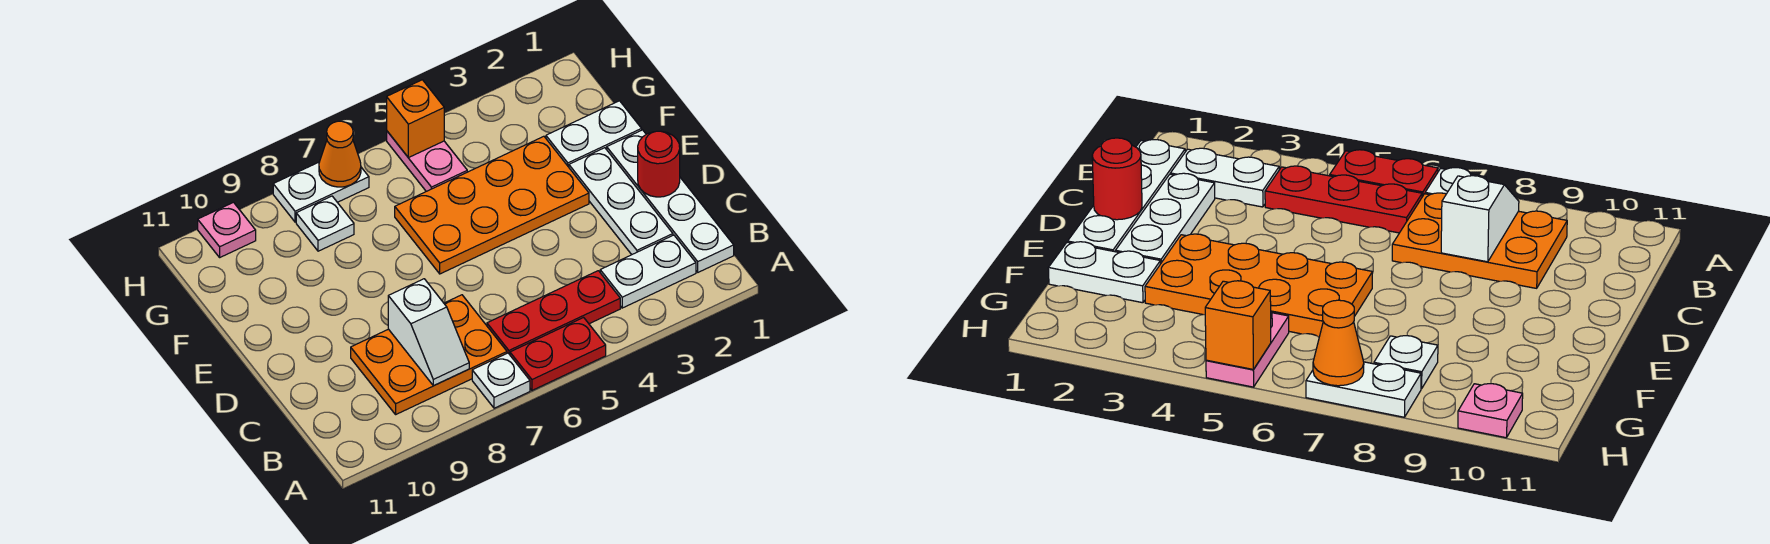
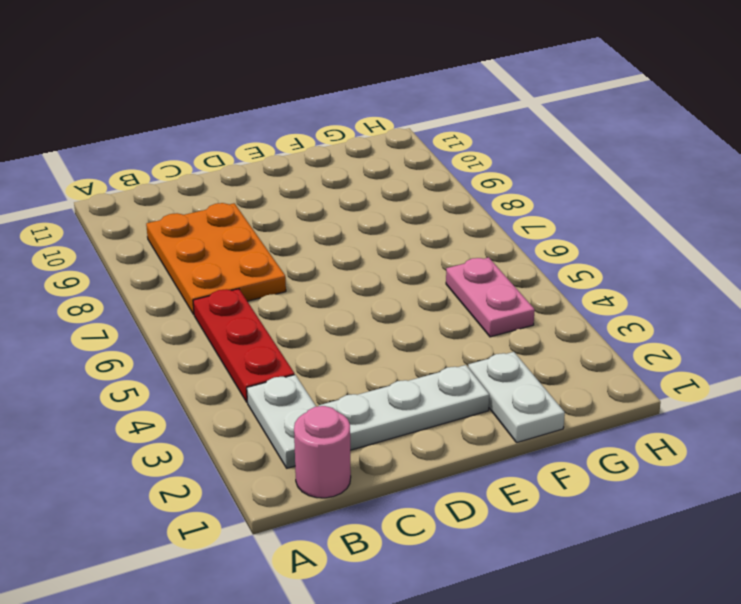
pink round brick B1 level 1 -> white plate B1:E1 level 1
pink plate G4:G5 level 1 -> pink plate G5:H5 level 1
none -> red plate A5:A6 level 1
none -> white plate A7 level 1
none -> orange plate E3:F6 level 1

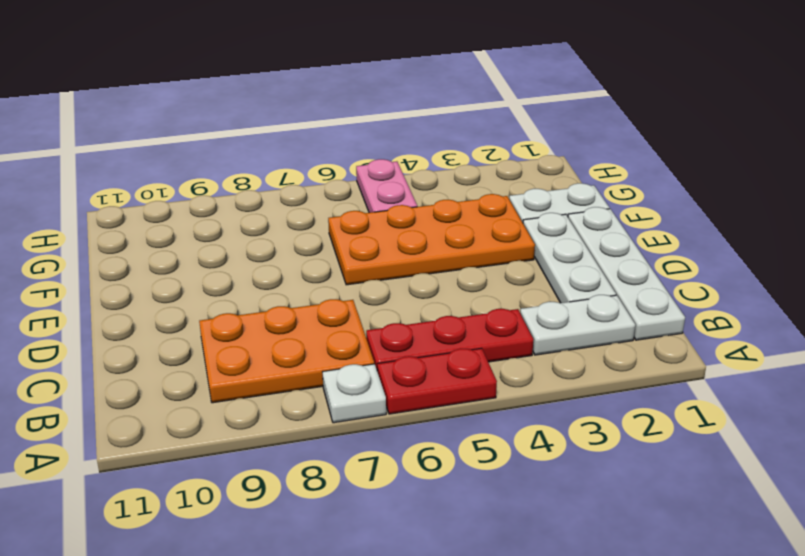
none -> white plate G8 level 1
none -> white plate H7:H8 level 1
none -> pink plate H10 level 1

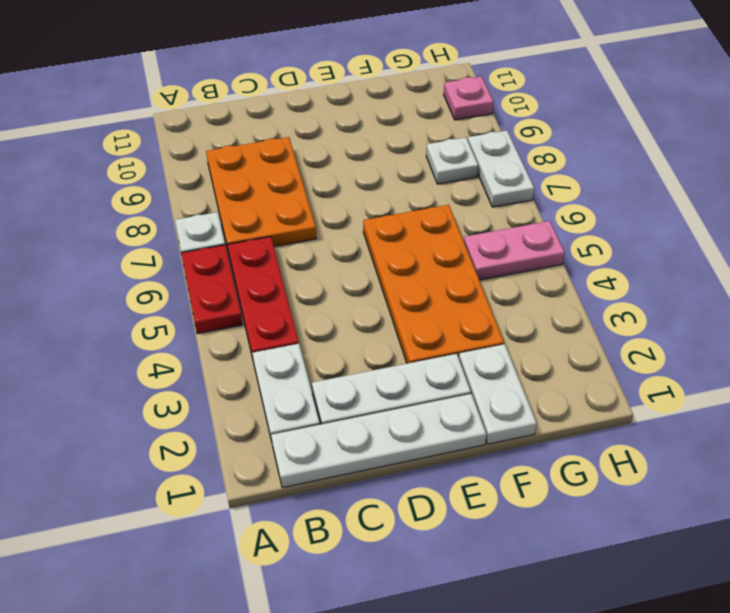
none -> white slope B8:C8 level 2 top C
none -> red round brick D1 level 2
none -> orange brick H5 level 2

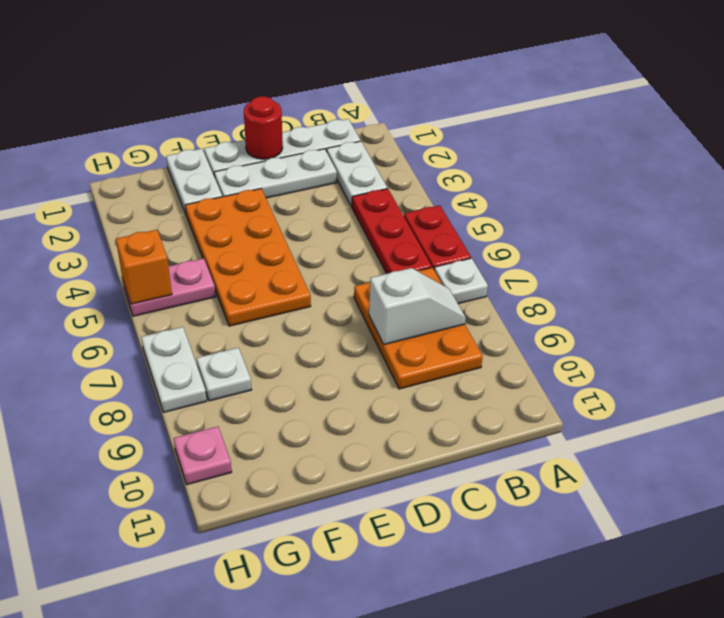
none -> orange cone H7 level 2

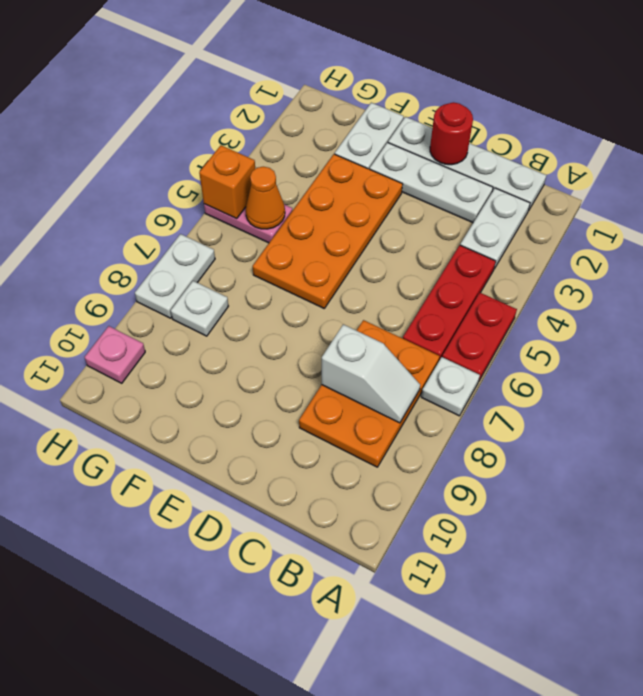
orange cone G5 level 2 -> orange cone H7 level 2

